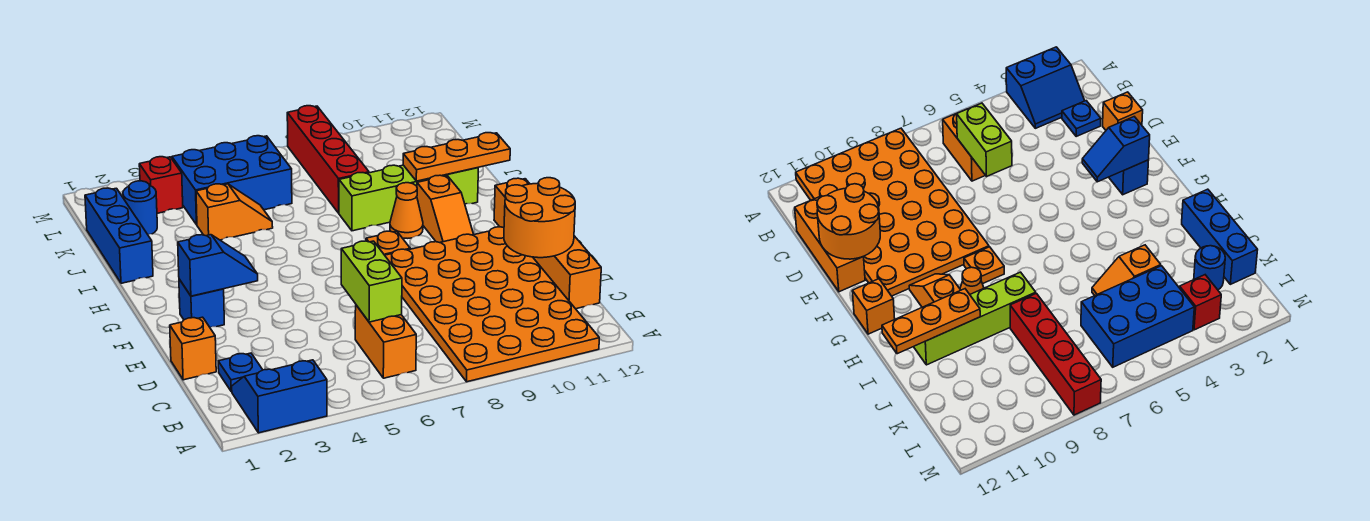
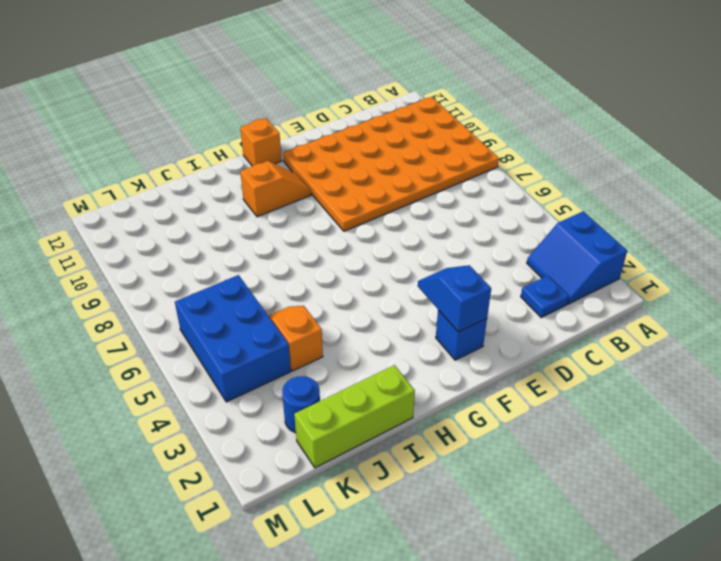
lime brick I1:K1 level 1 -> blue brick I1:K1 level 1
none -> orange brick B6:C6 level 1
none -> orange brick C12:E12 level 1
none -> orange brick D1 level 1

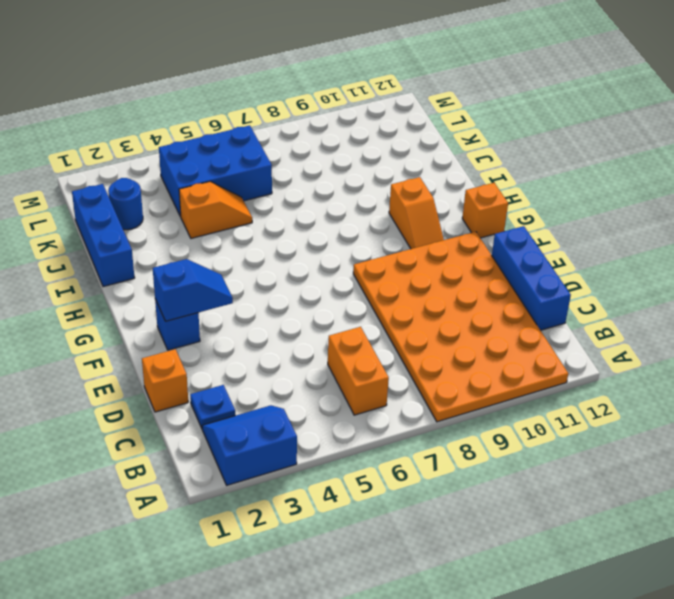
blue brick C12:E12 level 1 -> orange brick C12:E12 level 1
none -> orange plate G8 level 1
none -> orange cone H9 level 1
none -> lime brick I8:I11 level 1

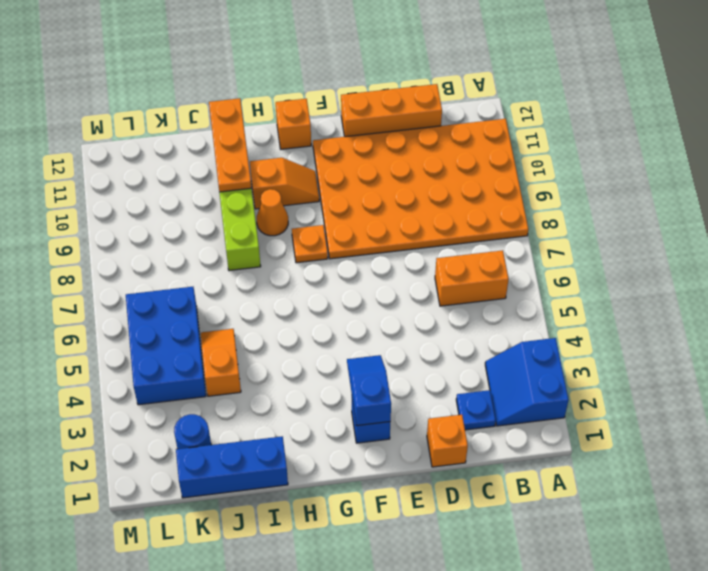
none -> red brick J8:M8 level 1
none -> red brick L3 level 1
none -> lime brick C6:D6 level 2

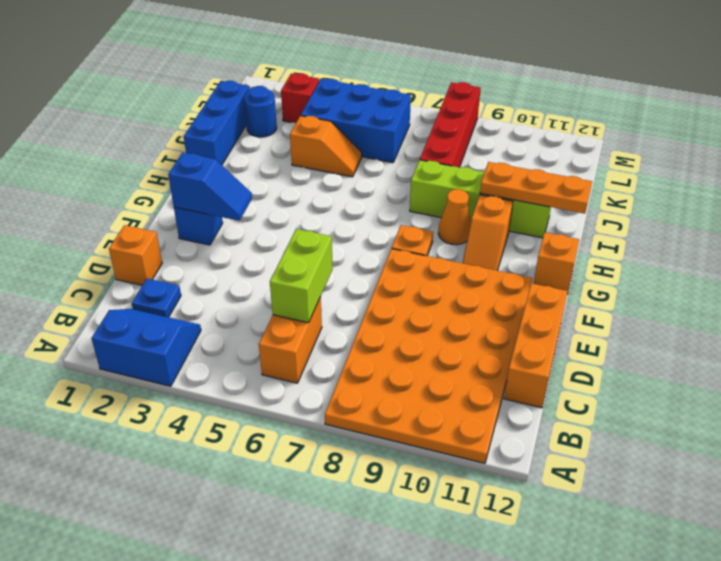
none -> orange round brick D11:E12 level 2

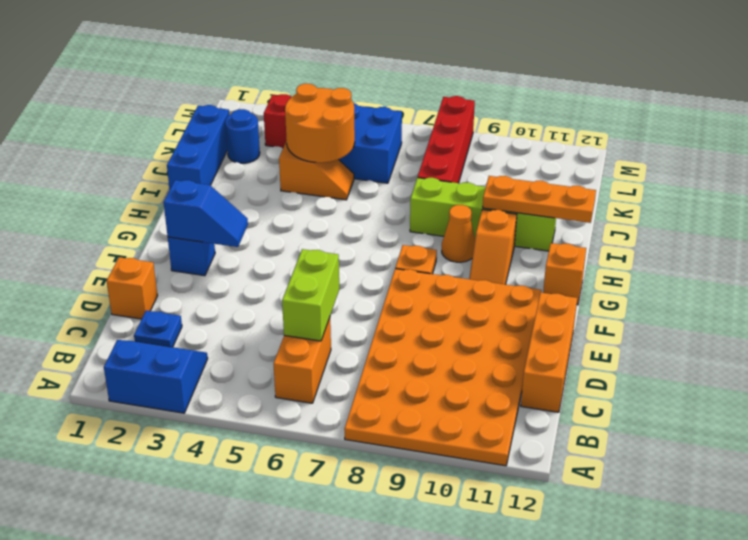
orange round brick J4:K5 level 2 -> orange round brick D11:E12 level 2

